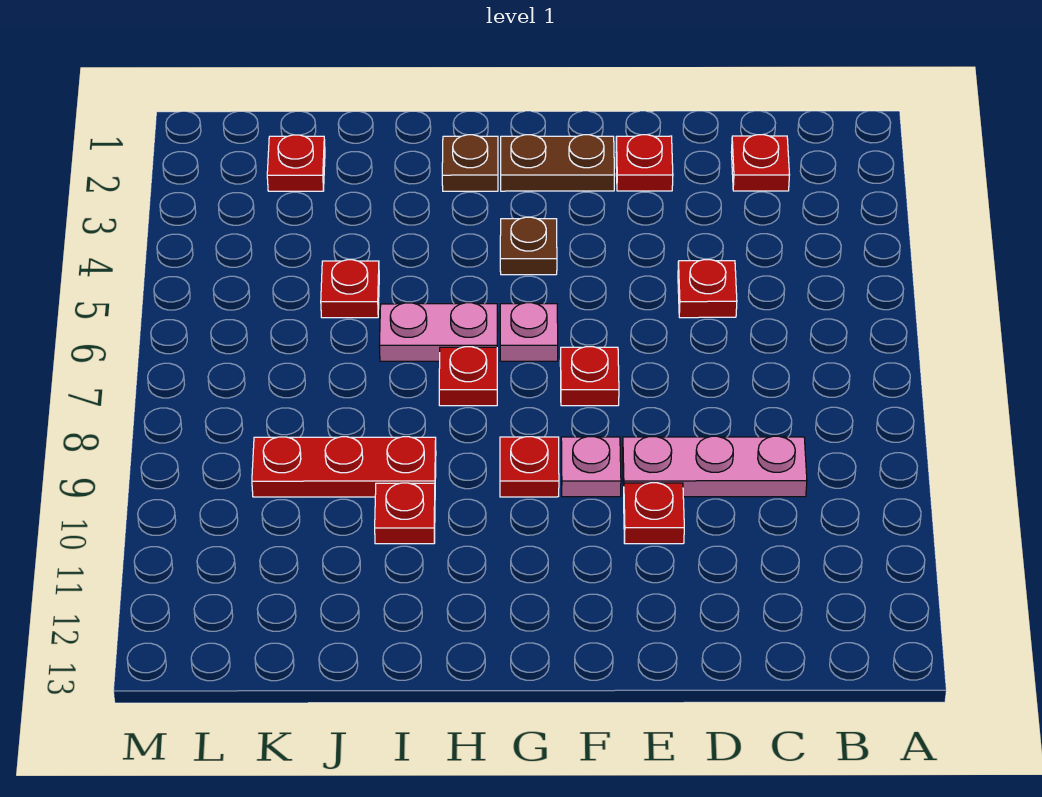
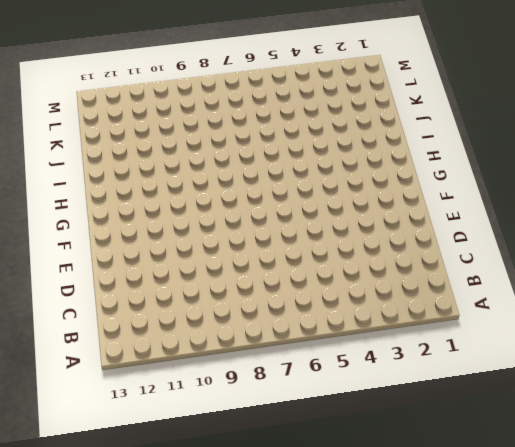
none -> red plate C2 level 1
none -> pink plate C9:E9 level 1
none -> red plate D5 level 1

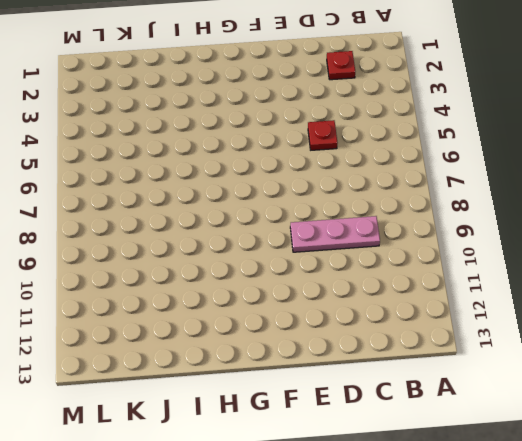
none -> red plate E2 level 1
none -> red plate E10 level 1
none -> brown plate F2:G2 level 1

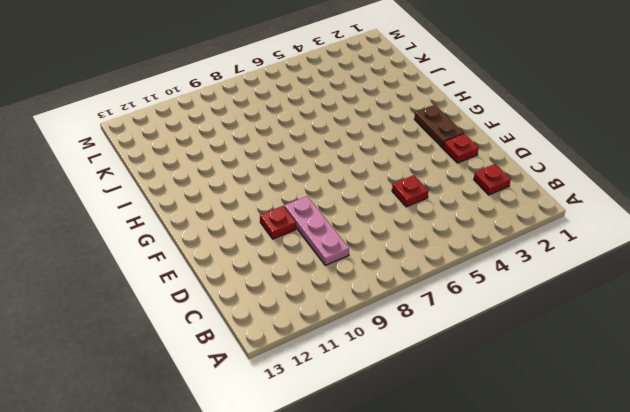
none -> red plate F7 level 1
none -> pink plate F9 level 1
none -> brown plate G4 level 1

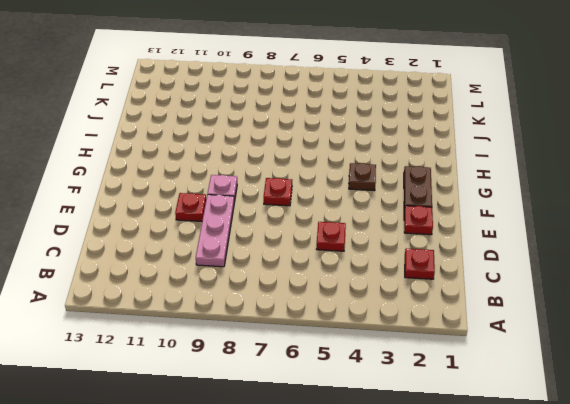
none -> pink plate G6 level 1
none -> red plate G9 level 1
none -> brown plate H2 level 1

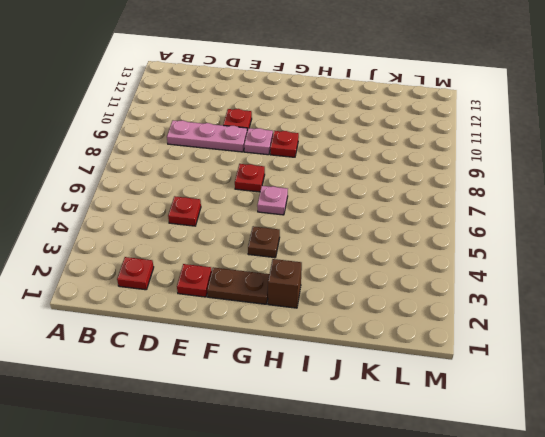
brown brick H2 level 1 -> brown plate H2 level 1
none -> pink plate H6:I6 level 1
none -> red plate H7 level 1
none -> red plate I9:K9 level 1

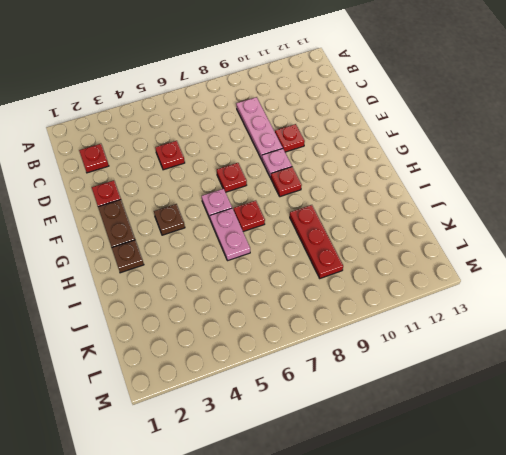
none -> red plate I10 level 1
none -> red plate J5 level 1
none -> red plate K2 level 1

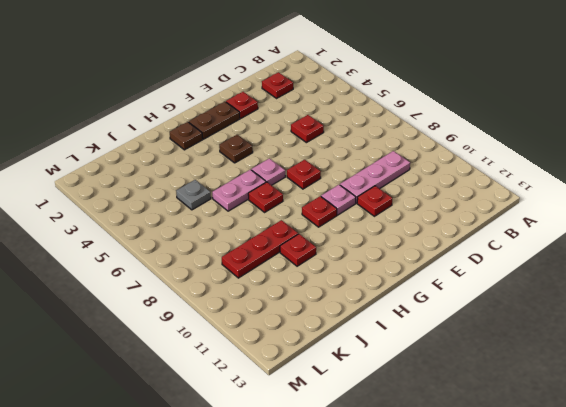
grey plate J5 level 1 -> red plate J5 level 1
none -> red plate K2 level 1

